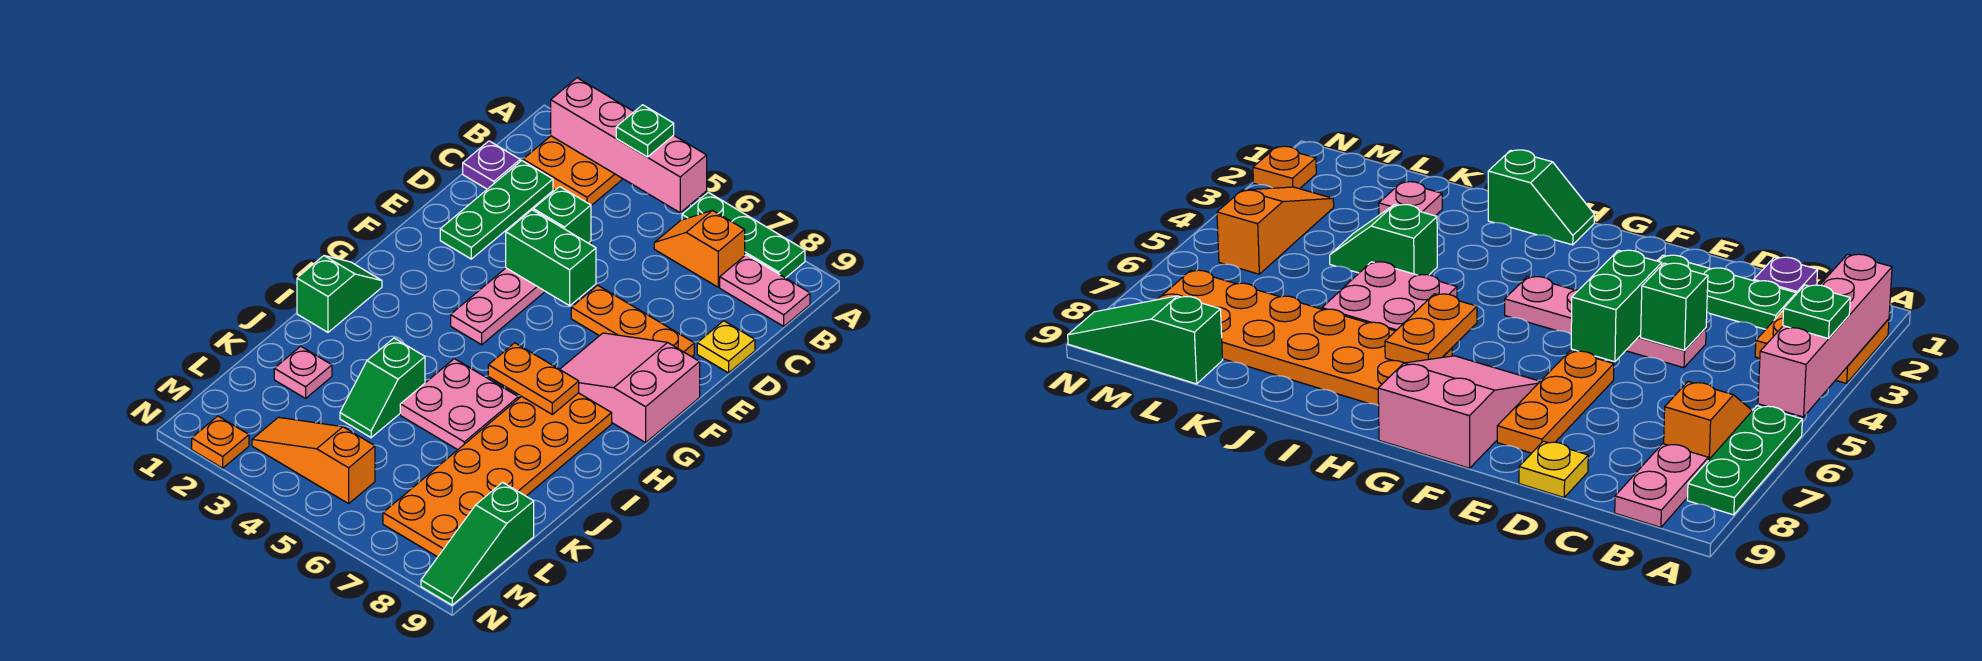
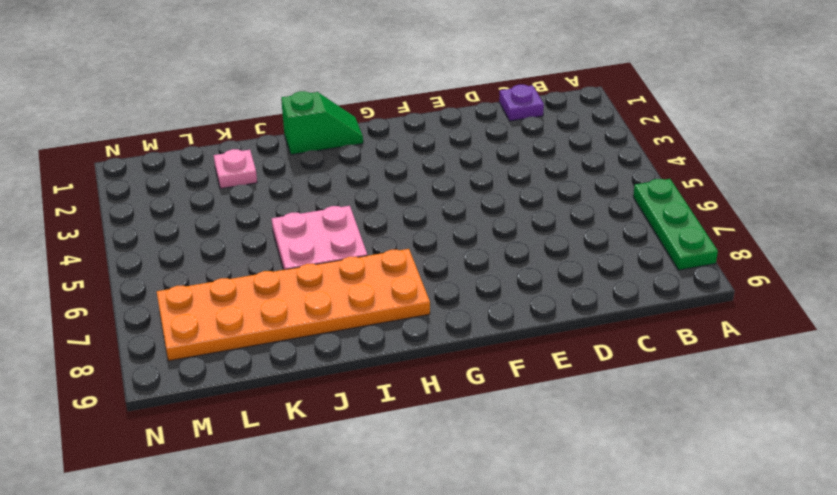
none -> orange plate A2:B3 level 1
none -> orange slope B6:B7 level 1 top 7
none -> pink plate B8:B9 level 1

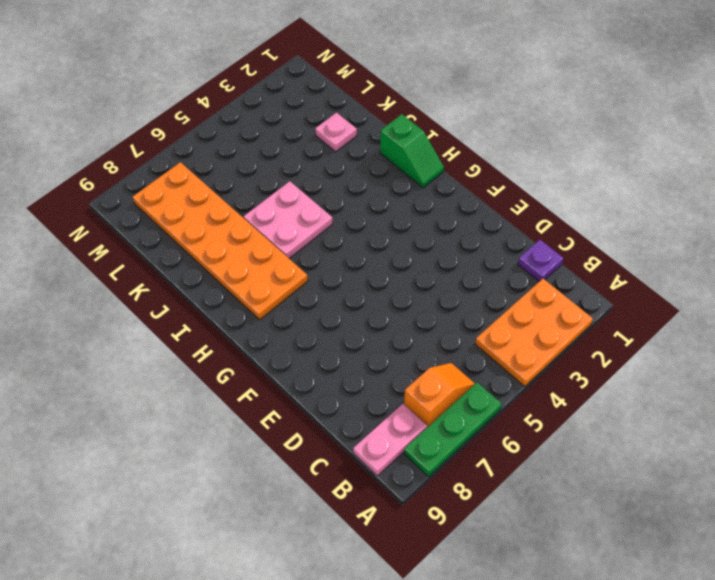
orange plate A2:B4 level 1 -> orange plate A2:B3 level 1
none -> green plate C2:E2 level 1
none -> pink plate D4:G4 level 1
none -> yellow plate D9 level 1

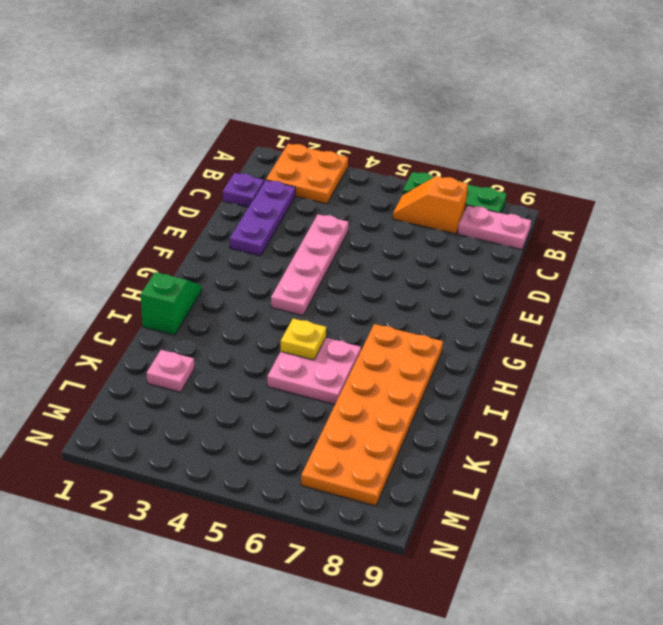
purple plate C2:E2 level 1 -> green plate C2:E2 level 1
yellow plate I5 level 2 -> yellow plate D9 level 1
none -> orange plate E6:E8 level 1
none -> pink slope F7:G9 level 1 top 9
none -> green slope J4:K4 level 1 top J

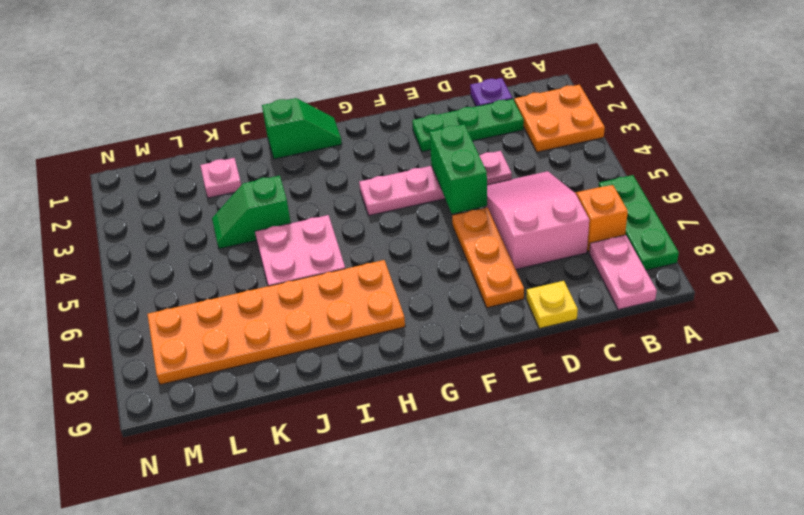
pink slope C5:D7 level 1 top 7 -> pink slope F7:G9 level 1 top 9
none -> green slope L9:N9 level 1 top L
none -> orange slope M3:M5 level 1 top 5
none -> orange plate N2 level 1

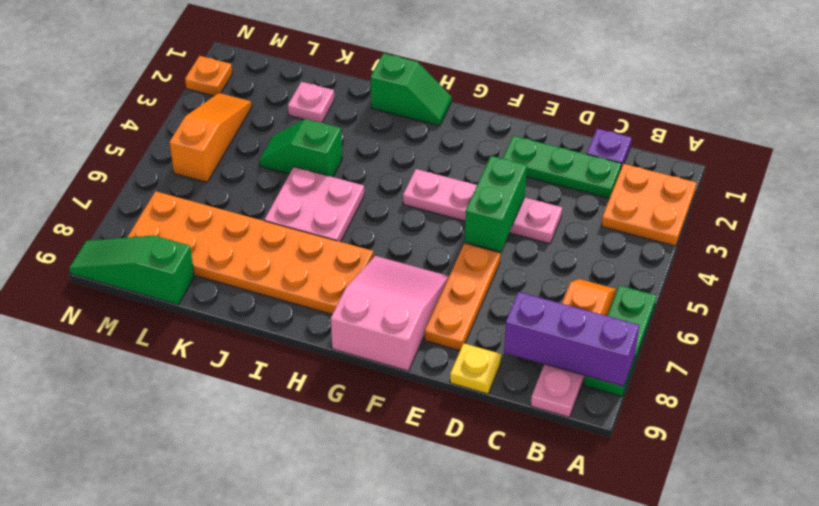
purple brick A8:C8 level 2 -> none
none -> pink brick A2:A5 level 2
none -> green brick D4 level 2
none -> orange plate H6:H7 level 2

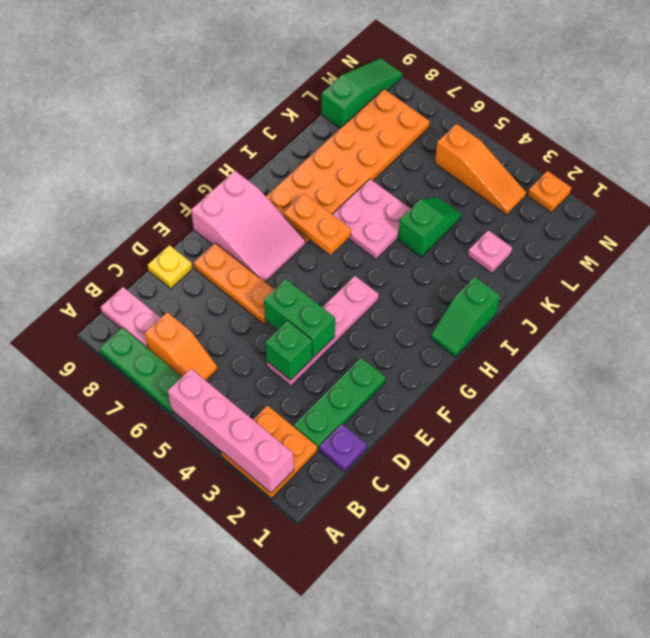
none -> green plate A4 level 3

